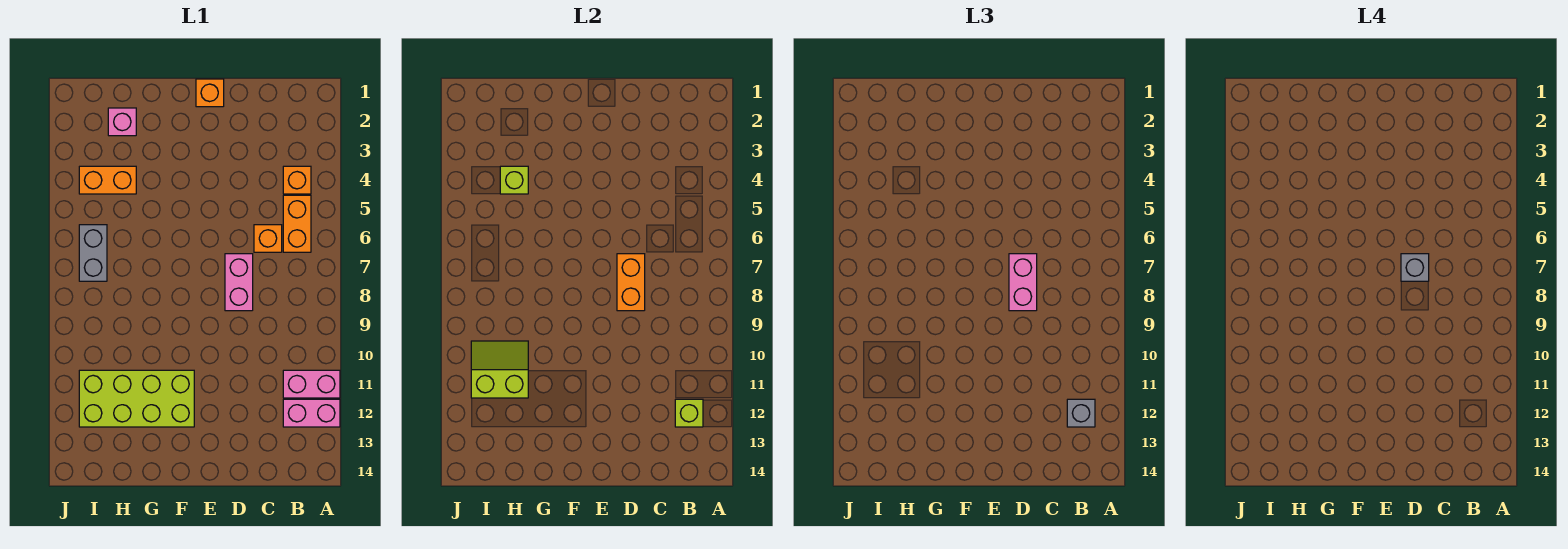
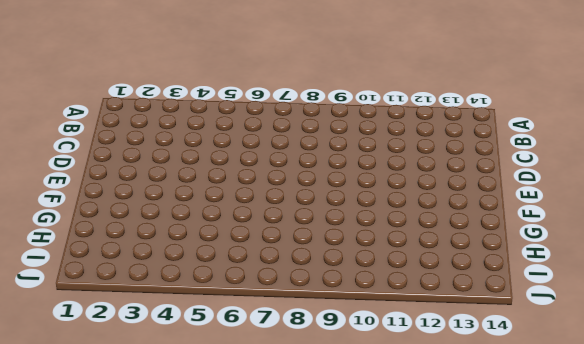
none -> pink brick A11:B11 level 1
none -> pink brick A12:B12 level 1
none -> orange brick B4 level 1

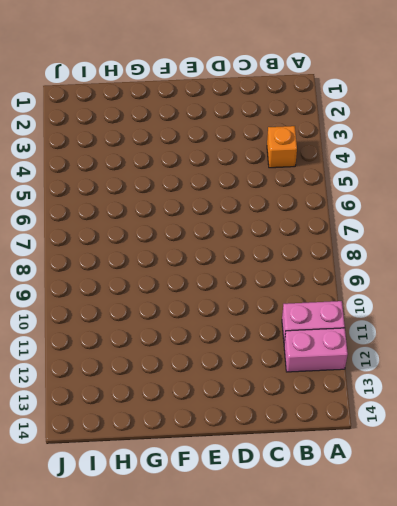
none -> orange brick B5:B6 level 1
none -> orange brick C6 level 1
none -> pink brick D7:D8 level 1

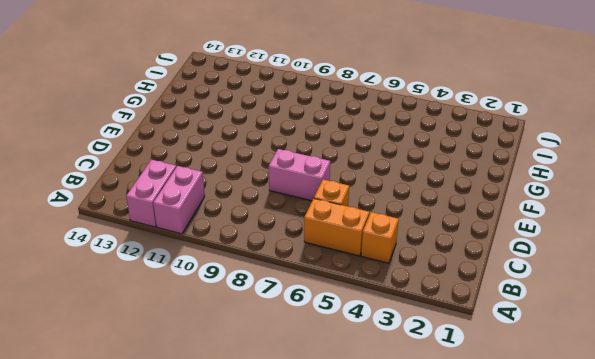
none -> orange brick E1 level 1
none -> lime brick F11:I12 level 1
none -> pink brick H2 level 1

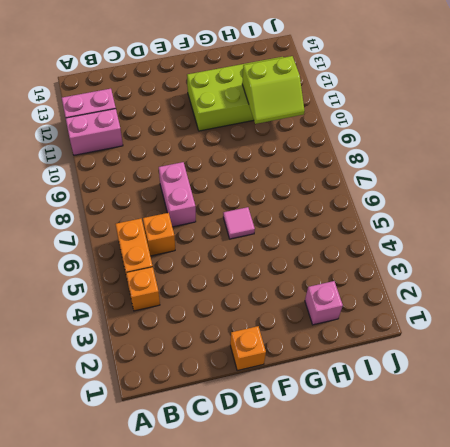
pink tile F6 level 1 -> none
none -> orange brick H4:I4 level 1
none -> grey brick I6:I7 level 1
none -> lime brick B12 level 2

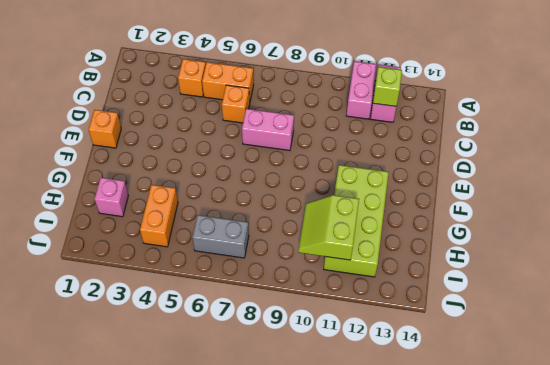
none -> orange brick D7:D8 level 2
none -> lime brick H4 level 2
none -> grey brick B12 level 3

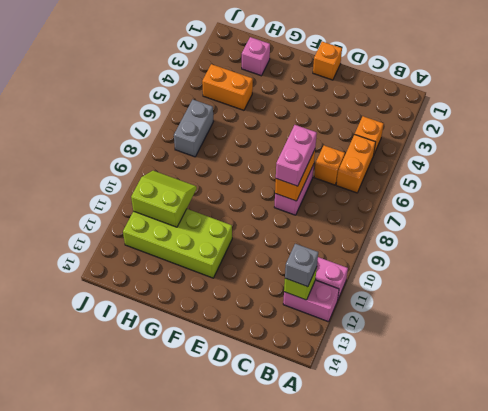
none -> lime brick H4 level 2
none -> grey brick D7 level 4

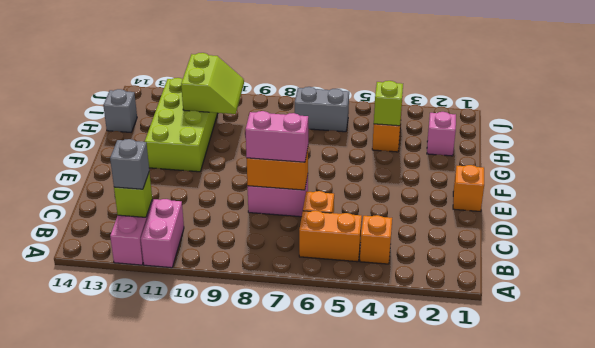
grey brick H14 level 1 -> grey brick D7 level 4

